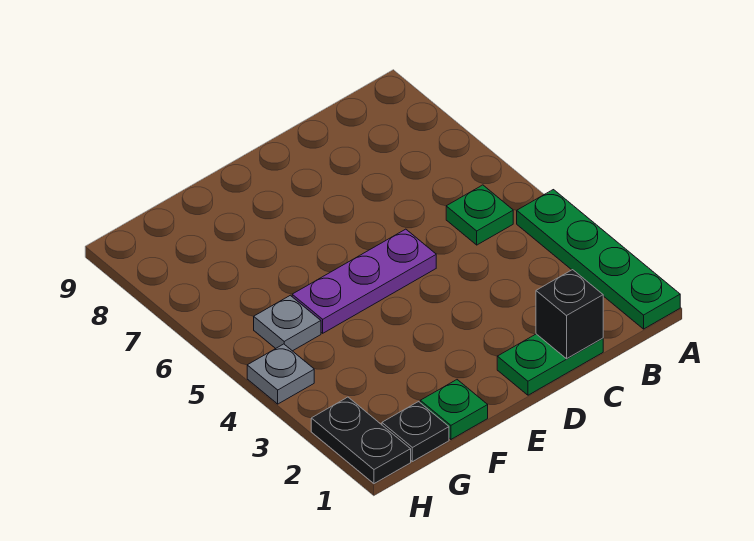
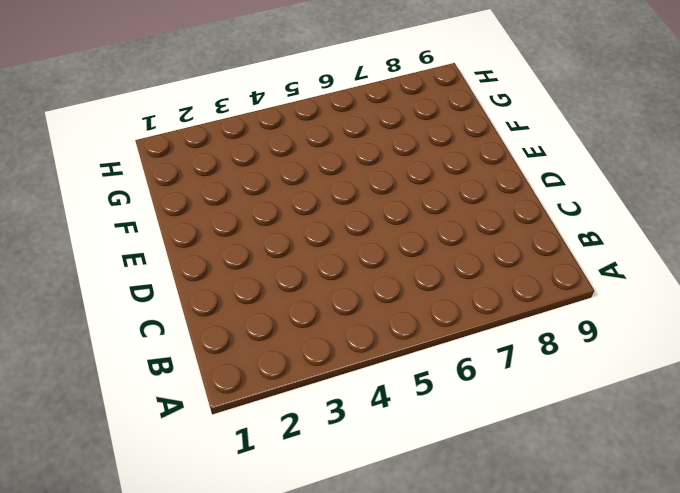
none -> green plate A1:A4 level 1
none -> green plate B5 level 1

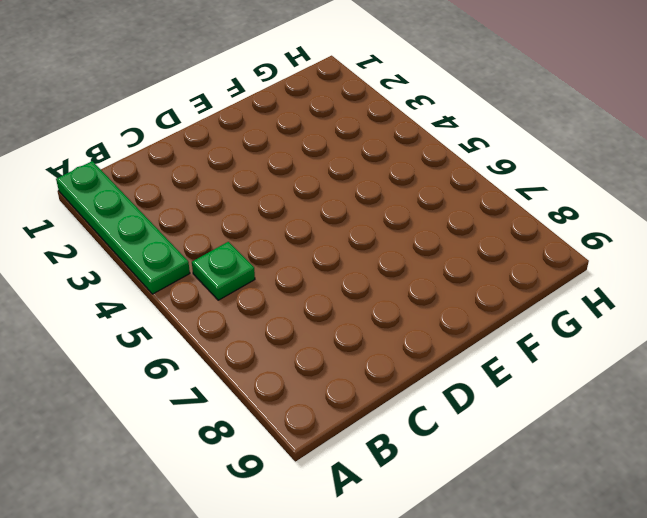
none -> green plate C1:D1 level 1
none -> purple plate D5:F5 level 1

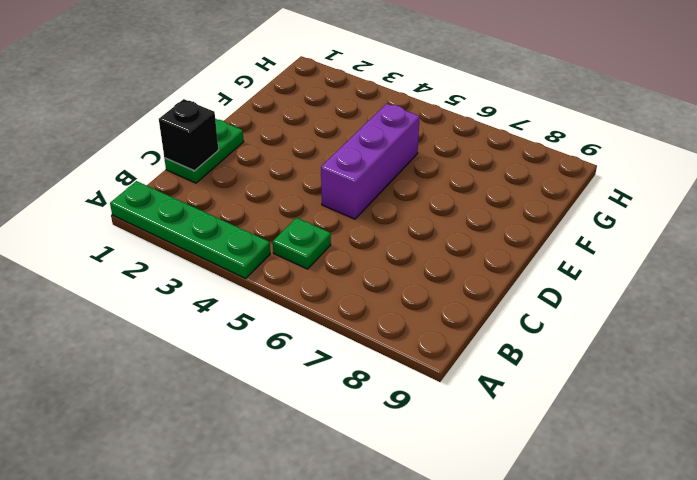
purple brick D5:F5 level 1 -> purple plate D5:F5 level 1
none -> green plate F1 level 1
none -> black plate G1 level 1

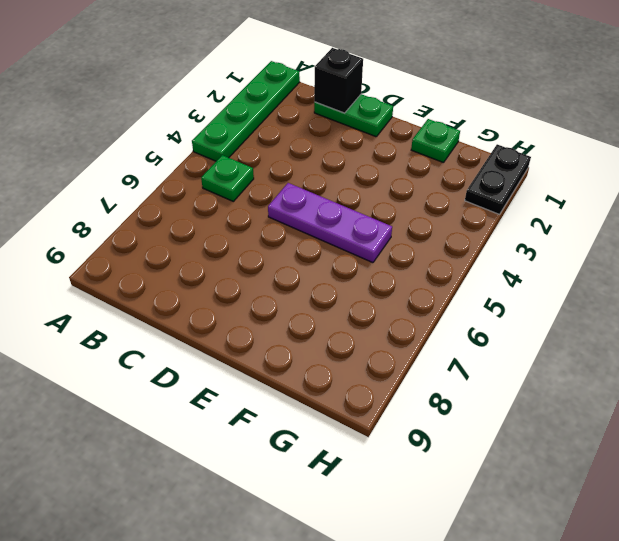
none -> black plate G1 level 1
none -> grey plate G5 level 1

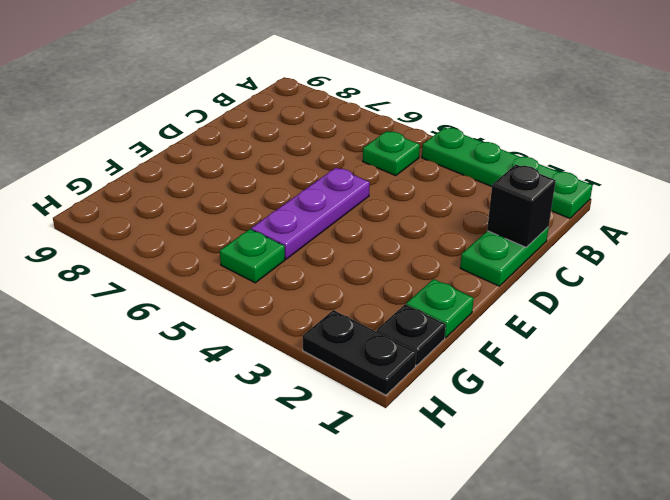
green plate G5 level 1 -> grey plate G5 level 1
none -> grey plate H4 level 1

